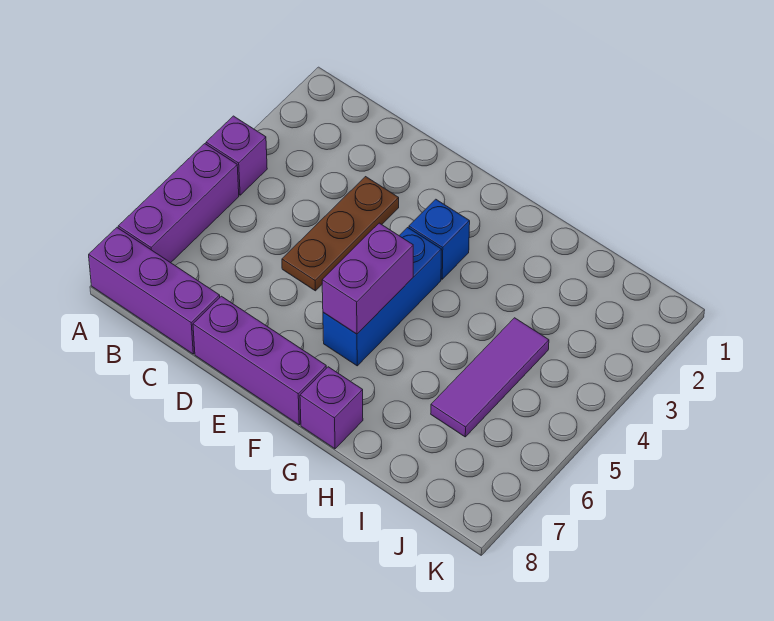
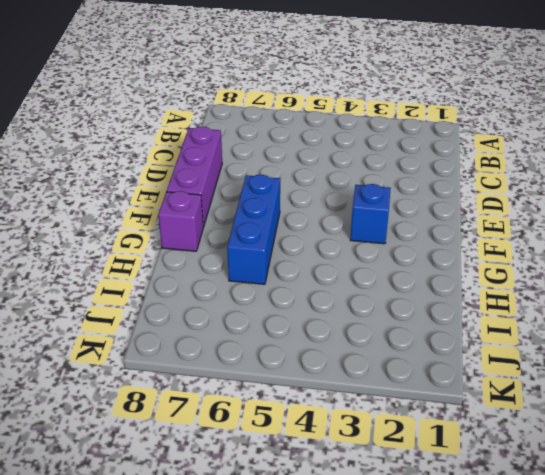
blue brick F6:H6 level 1 -> blue brick F4:F6 level 1
none -> purple brick A4 level 1
none -> purple brick A5:A7 level 1

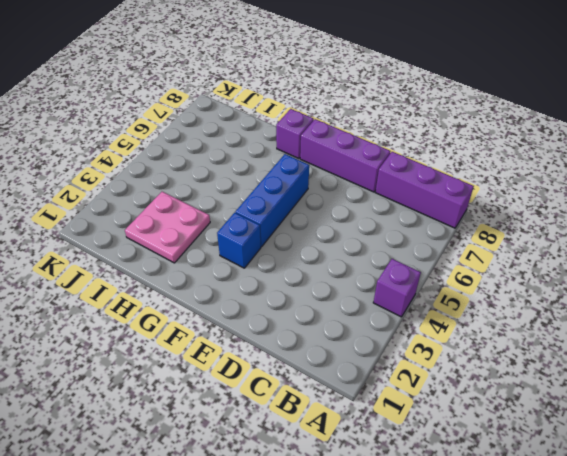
pink plate H2:I3 level 1 -> none
none -> purple brick A5:A7 level 1
none -> brown plate D3:D5 level 1

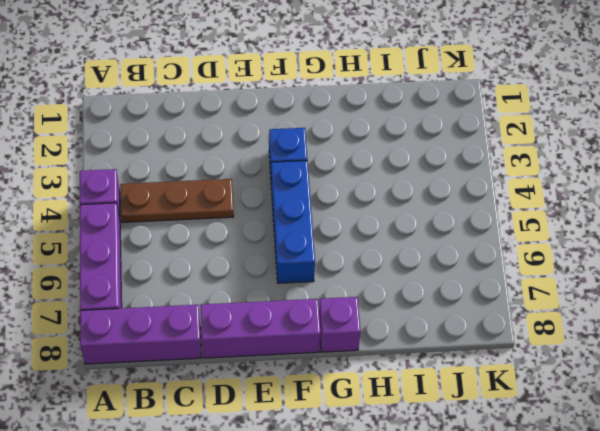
brown plate B4:D4 level 1 -> brown plate D3:D5 level 1
none -> purple tile I4:I6 level 1
none -> purple brick F5:F6 level 2

